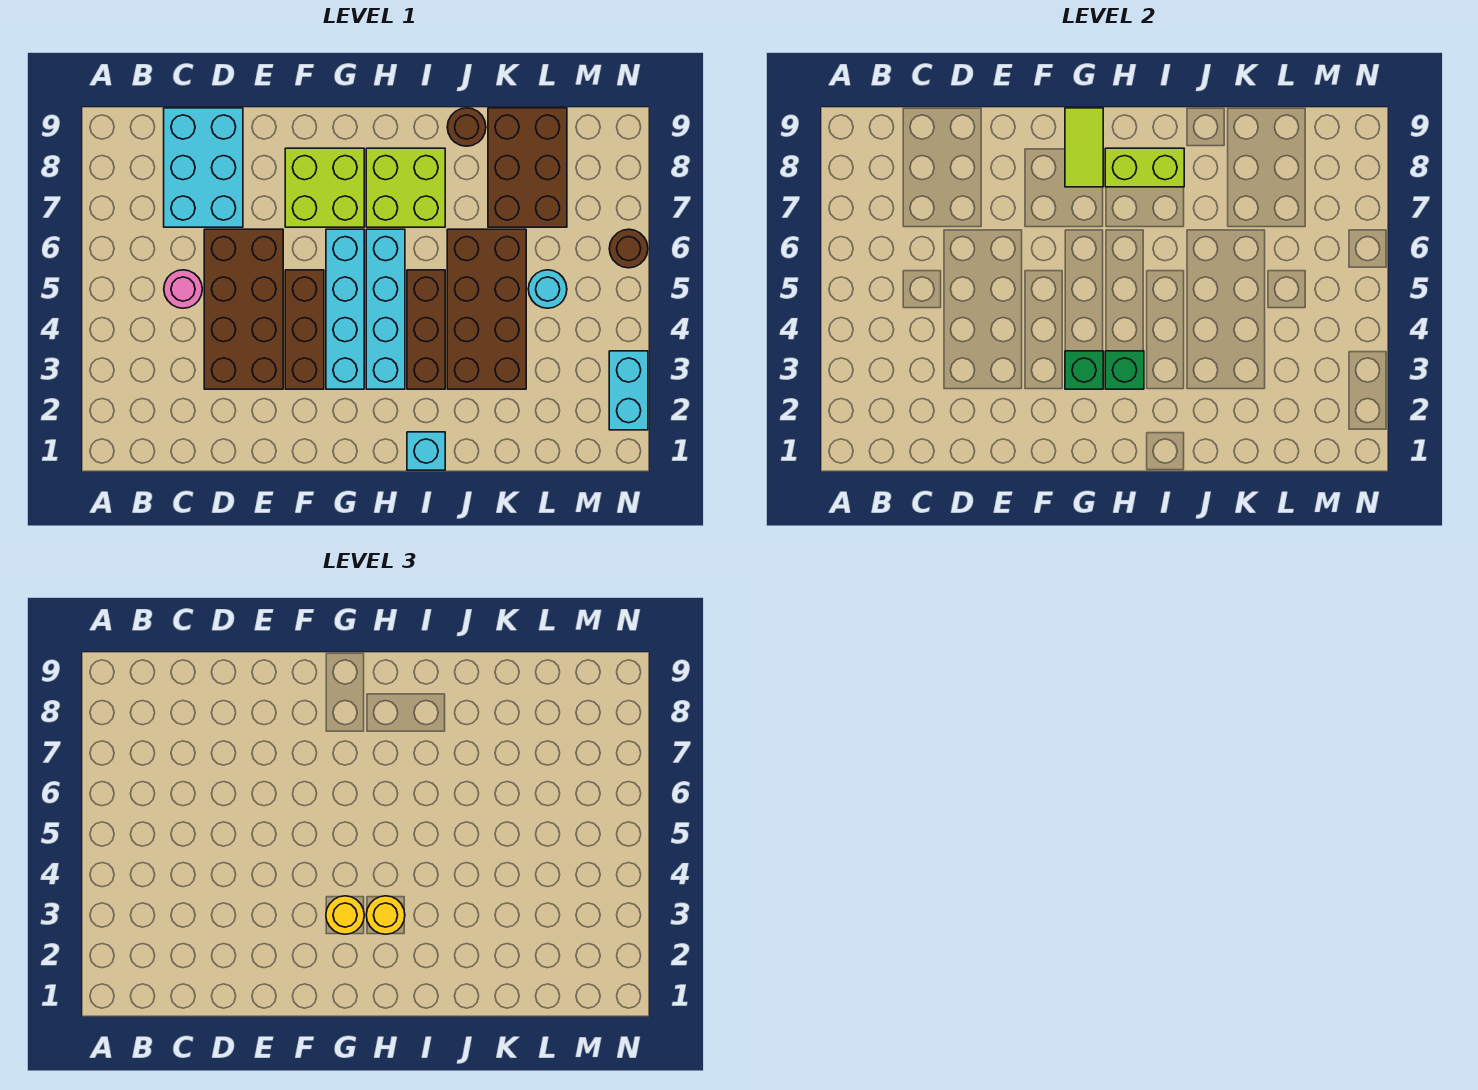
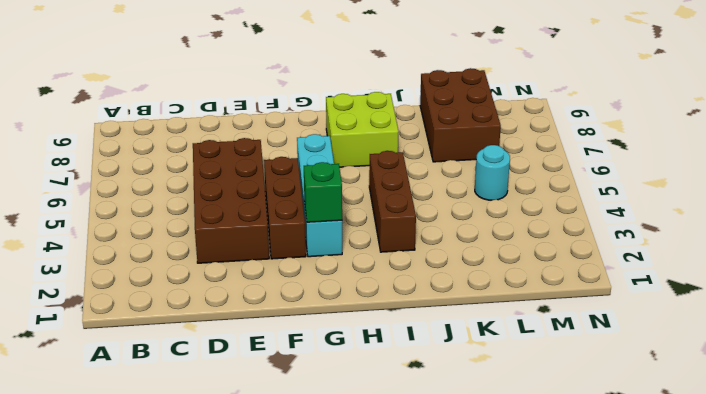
none -> pink round brick C5 level 1
none -> cyan brick C7:D9 level 1
none -> lime brick F7:G8 level 1

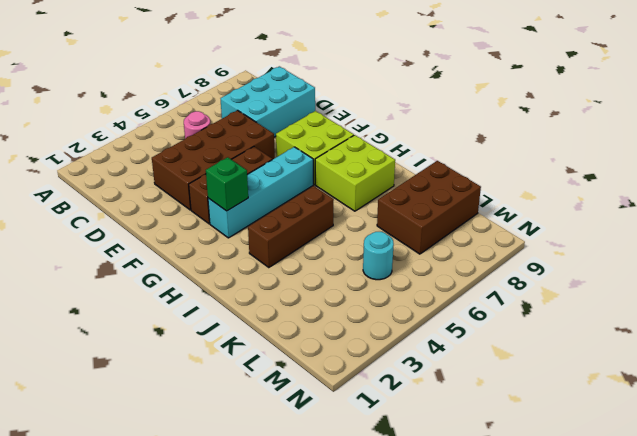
none -> cyan brick H3:H6 level 1
none -> cyan brick I1 level 1
none -> brown brick J3:K6 level 1

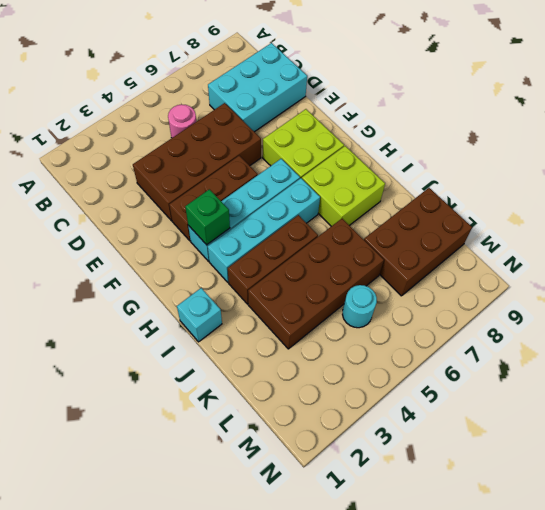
none -> brown round brick J9 level 1
none -> cyan brick N2:N3 level 1
none -> brown round brick N6 level 1

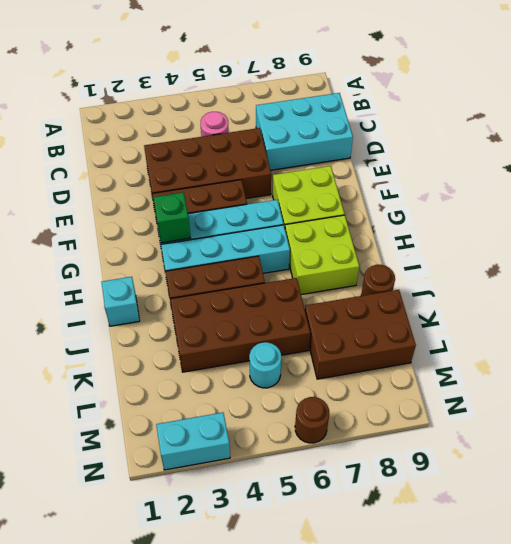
none -> lime tile G8:G9 level 2
none -> green brick H3 level 2
none -> lime brick H8:I8 level 2

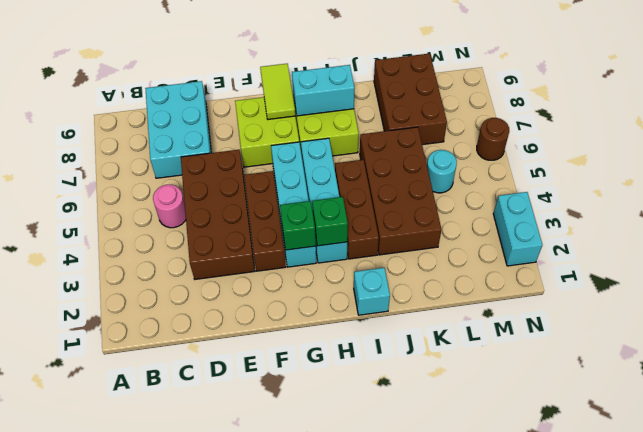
cyan brick H8:I8 level 2 -> lime brick H8:I8 level 2
none -> brown round brick J9 level 1
none -> yellow round brick G3 level 3
none -> yellow round brick H3 level 3

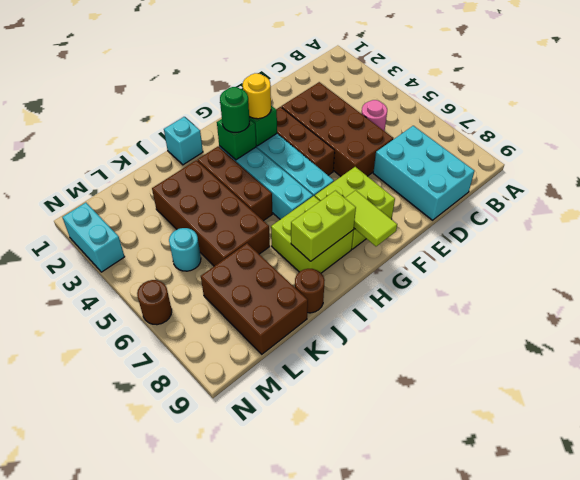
green round brick H3 level 3 -> yellow round brick H3 level 3

